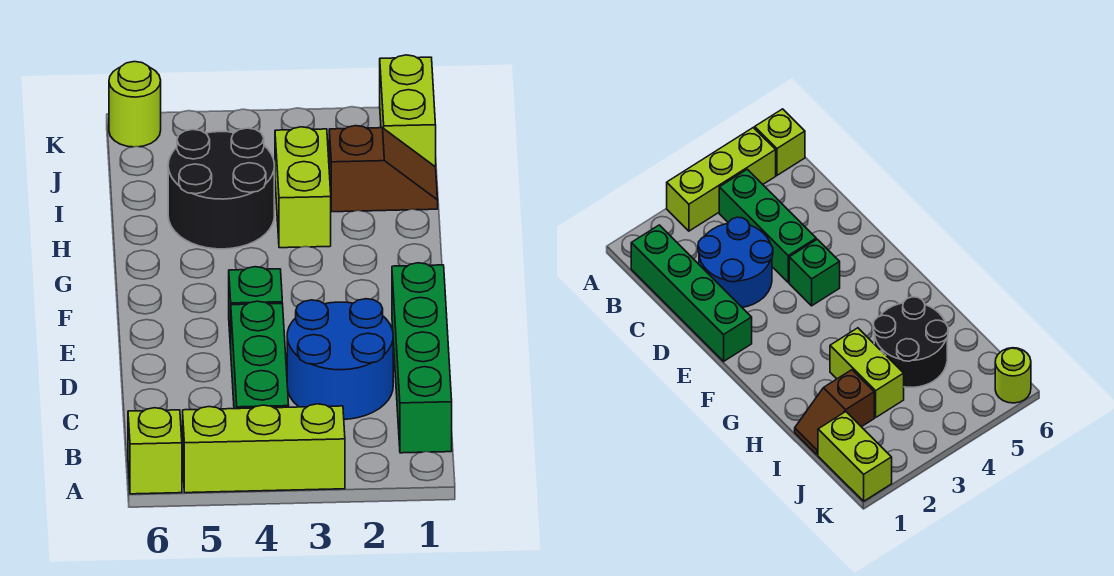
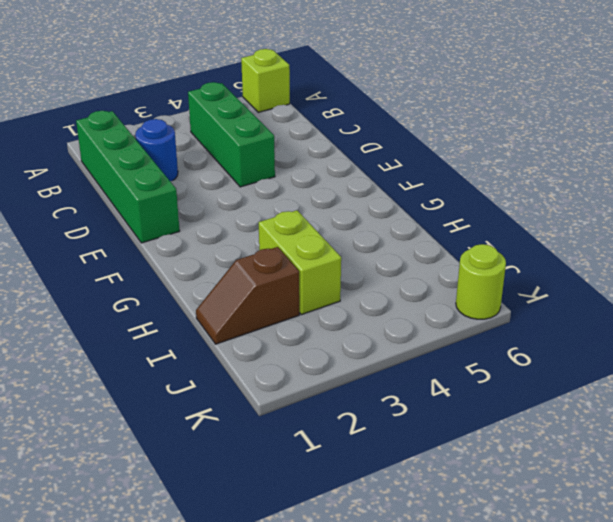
blue round brick C2 level 1 -> blue round brick C2:D3 level 1
none -> lime brick A3:A5 level 1
none -> green brick E4 level 1

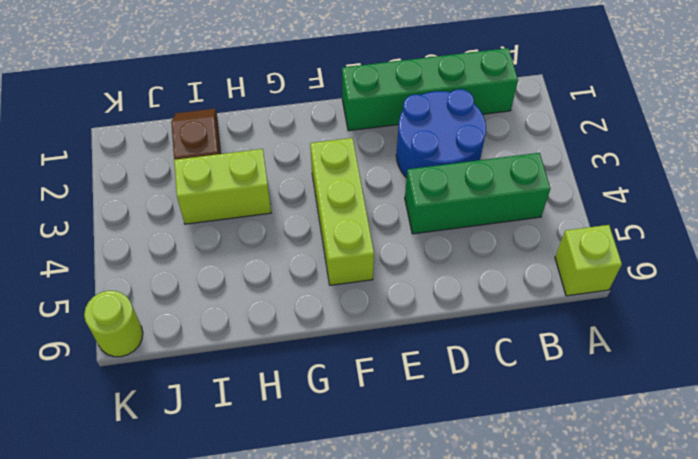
lime brick F3:F5 level 1 -> lime brick A3:A5 level 1
none -> green brick E4 level 1
none -> black round brick H4:I5 level 1

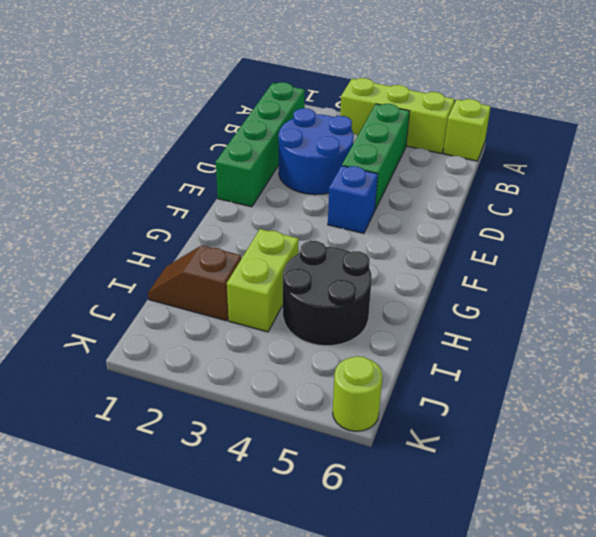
blue brick E4 level 1 -> green brick E4 level 1
none -> lime brick J1:K1 level 1

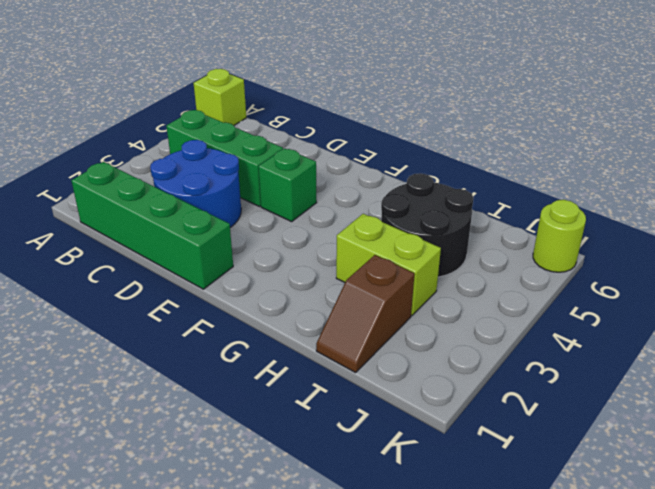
none -> lime brick A3:A5 level 1
none -> lime brick J1:K1 level 1

